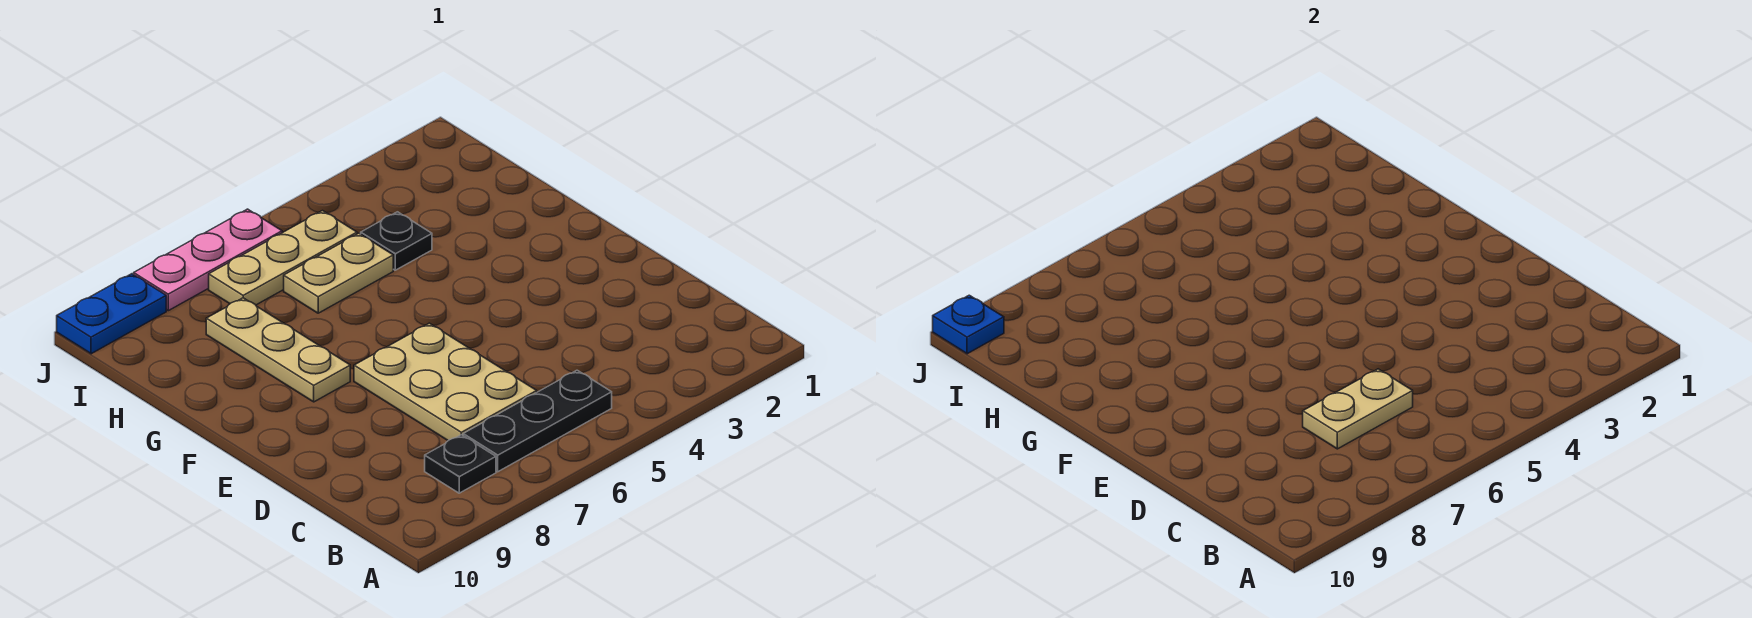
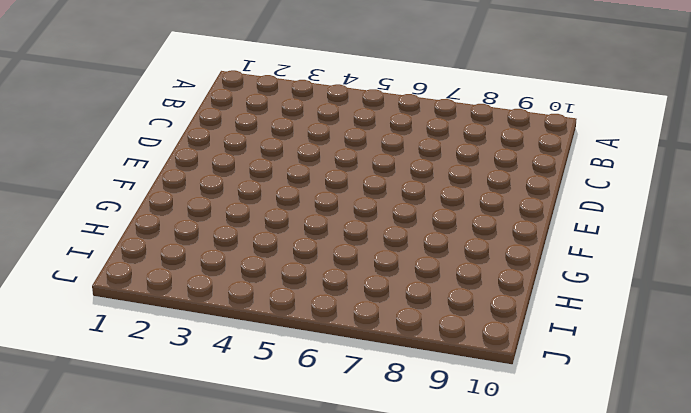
none -> black plate B5:B7 level 1
none -> black plate B8 level 1

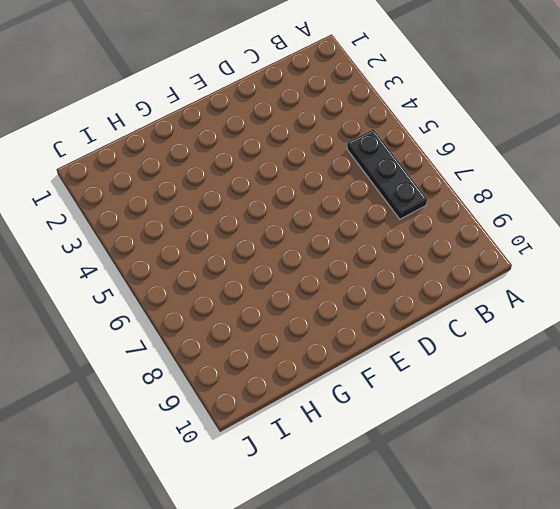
none -> black plate B8 level 1
none -> tan plate C6:E7 level 1

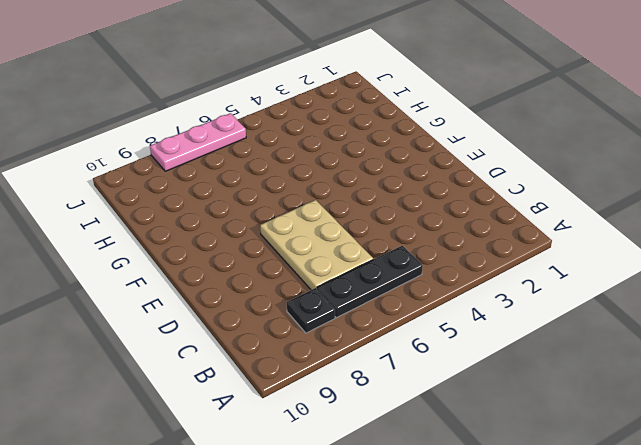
none -> tan plate F8:H8 level 1
none -> black plate H4 level 1

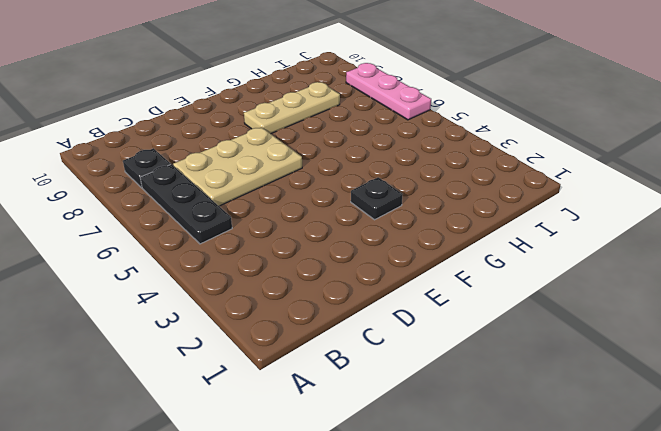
black plate F3 level 1 -> black plate H4 level 1
none -> tan plate H5:H6 level 1
none -> tan plate I5:I7 level 1

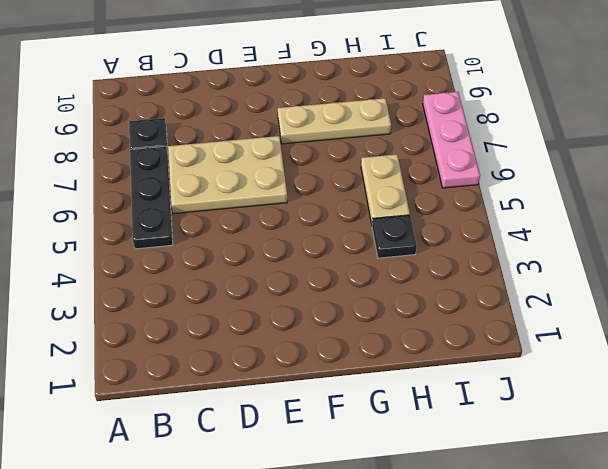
none -> tan plate I5:I7 level 1
none -> blue plate J9:J10 level 1

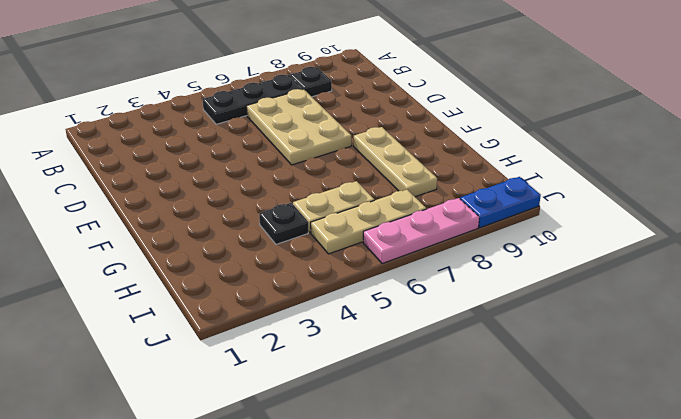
none -> tan plate C6:C7 level 2
none -> blue plate J10 level 2

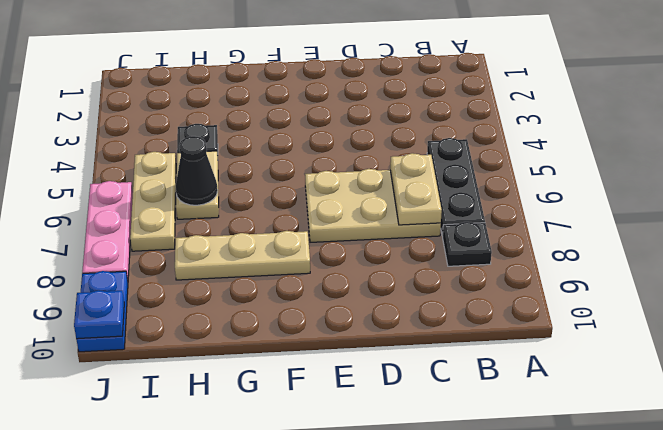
black cone H6 level 2 -> none

